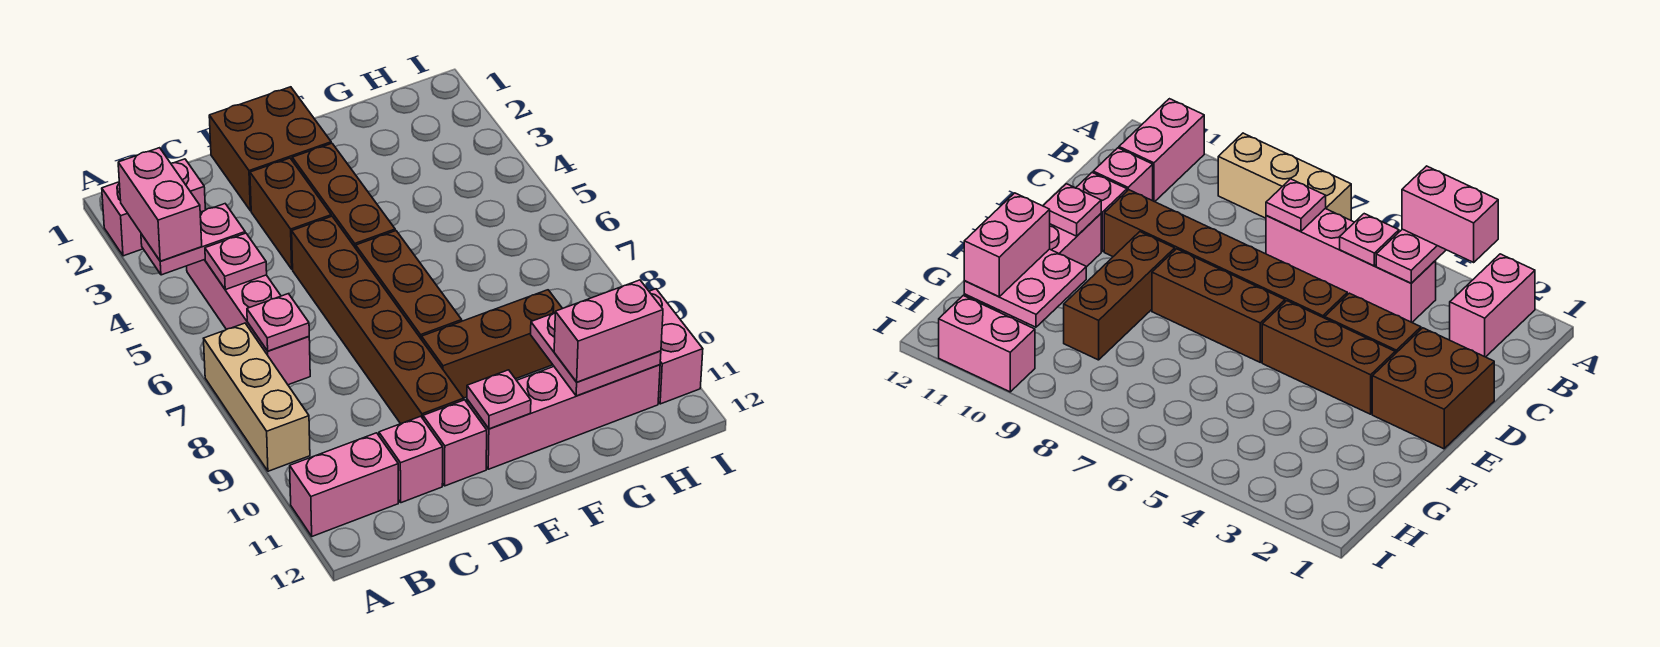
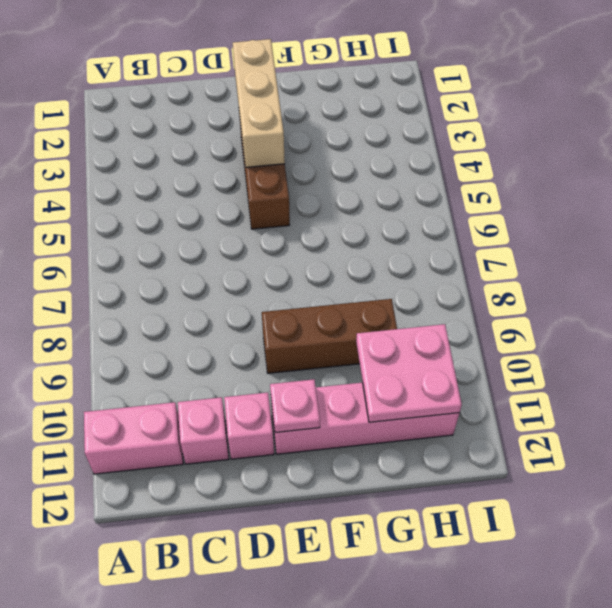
tan brick E2:E4 level 2 -> tan brick A7:A9 level 1
none -> pink brick A2:B2 level 1
none -> pink brick B4:B7 level 1
none -> brown brick D1:E2 level 1

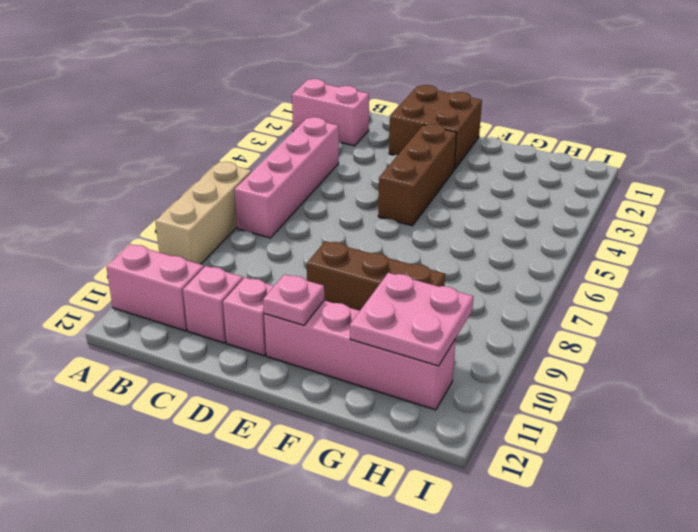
none -> brown brick D3:D4 level 1
none -> brown brick D5:D10 level 1
none -> brown brick E6:E8 level 1

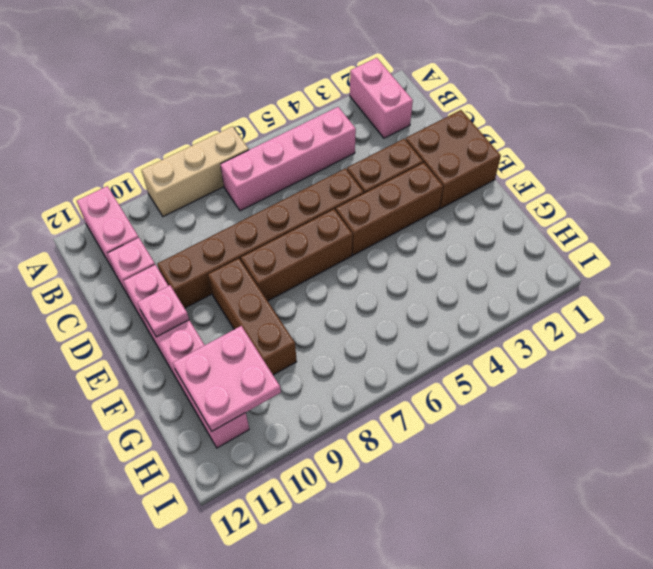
none -> pink brick I10:I11 level 1
none -> pink plate A4:B4 level 2
none -> pink plate B5 level 2

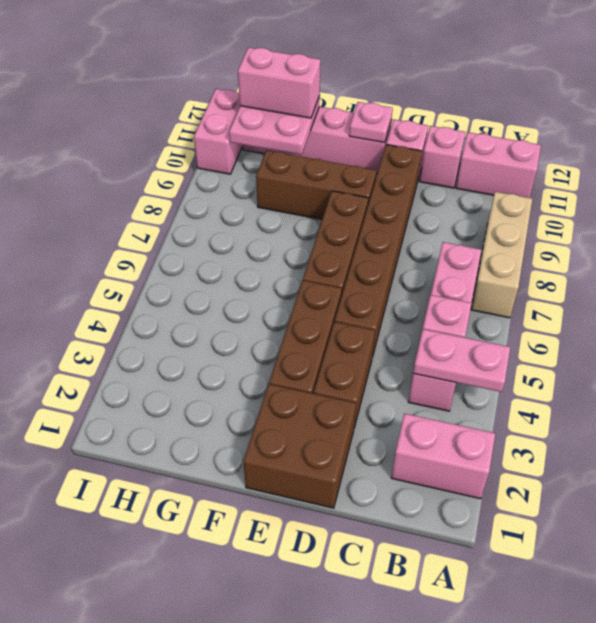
none -> pink plate B7 level 2
none -> pink brick A3:A4 level 3

